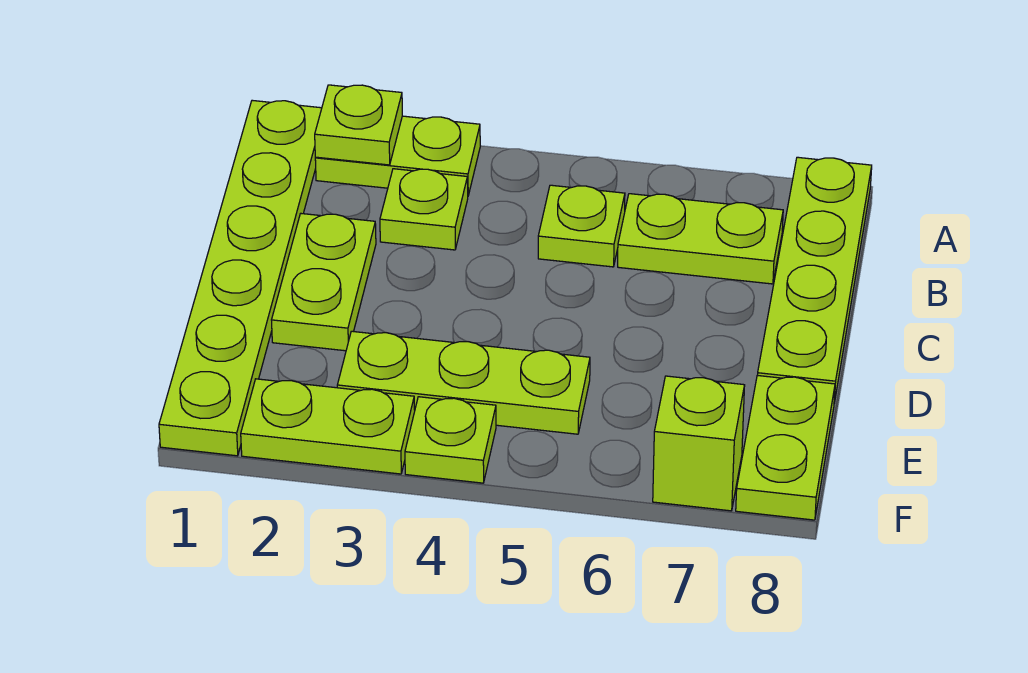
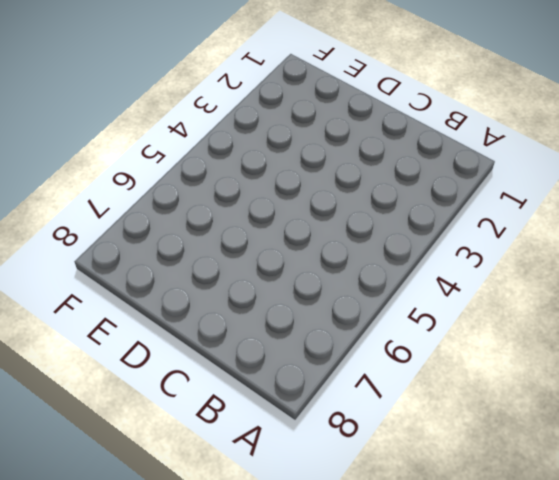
none -> lime plate A1:F1 level 1
none -> lime plate A2:A3 level 1
none -> lime plate A8:D8 level 1

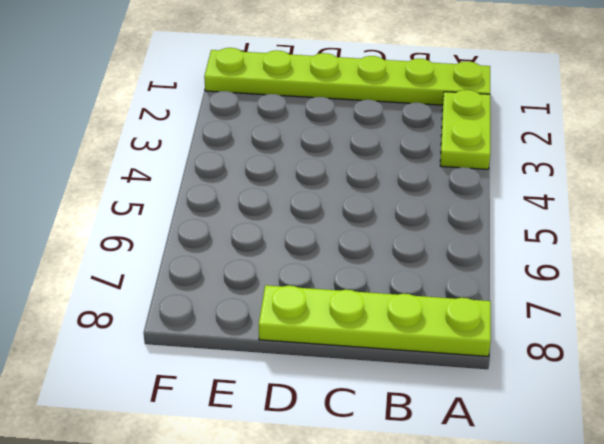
none -> lime plate B3 level 1
none -> lime plate B5 level 1
none -> lime plate B6:B7 level 1

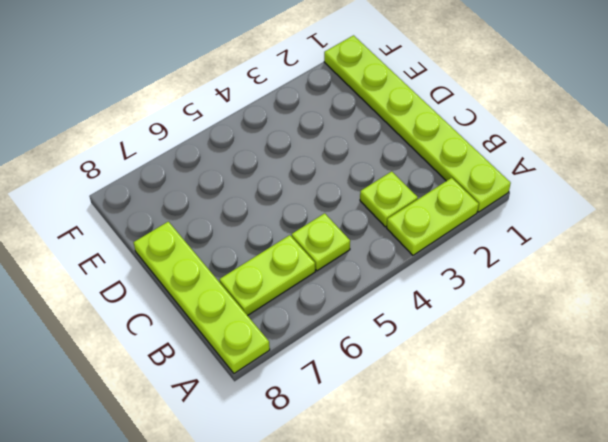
none -> lime plate C2:D2 level 1
none -> lime plate E3:E5 level 1
none -> lime plate E8:F8 level 1

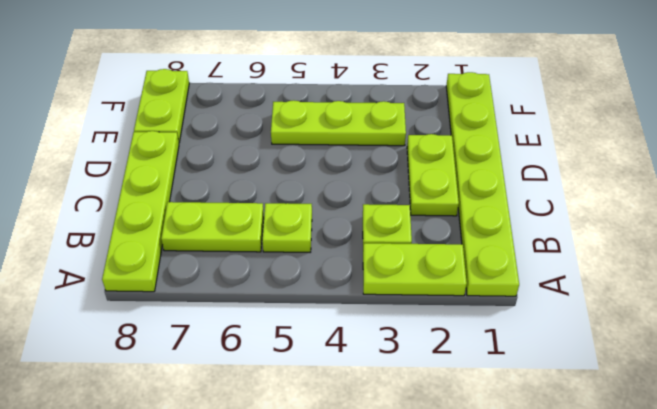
none -> lime plate F2:F3 level 1
none -> lime plate F4 level 1
none -> lime brick F7 level 1

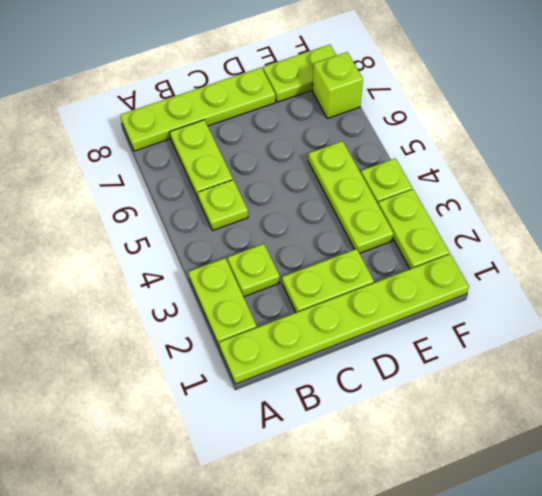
none -> lime plate A2 level 2

